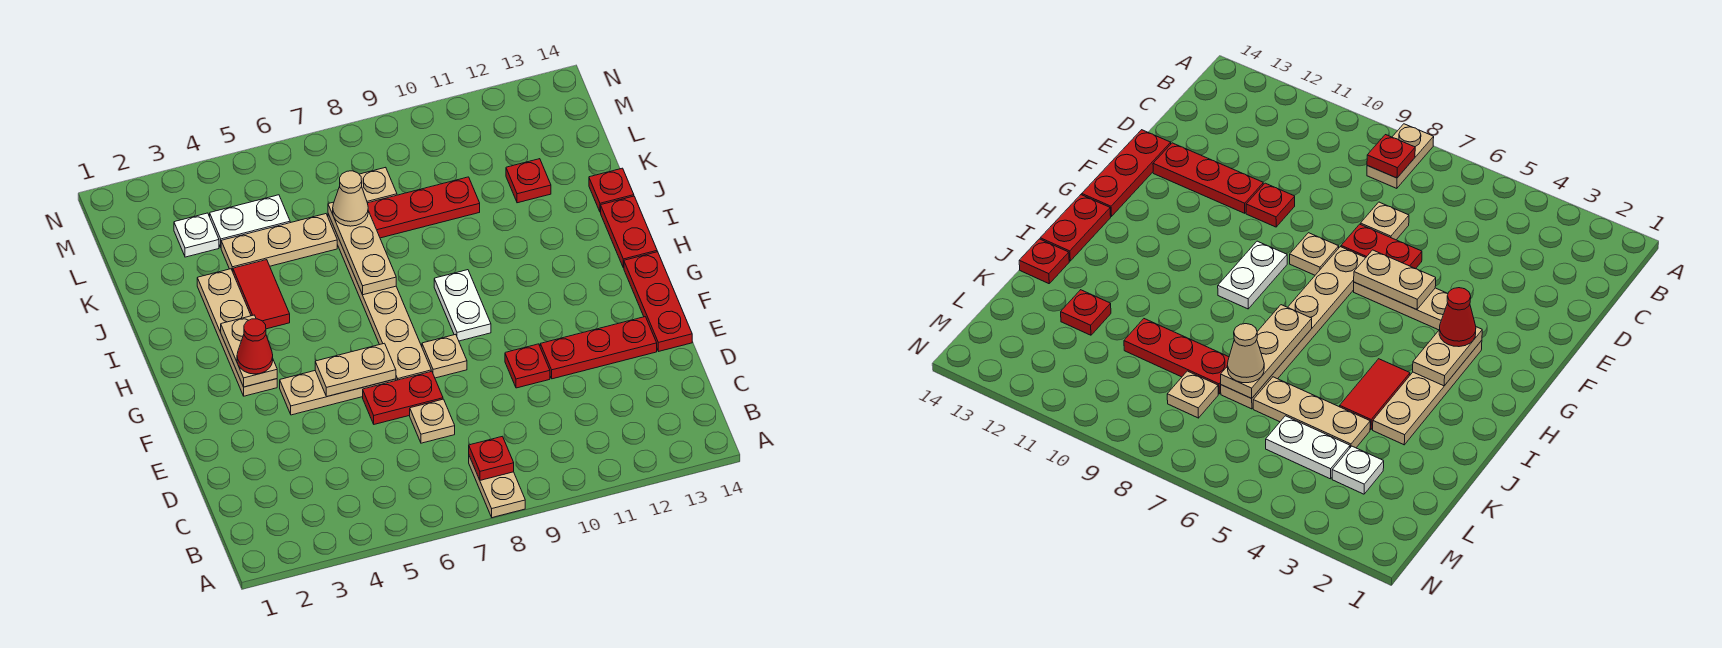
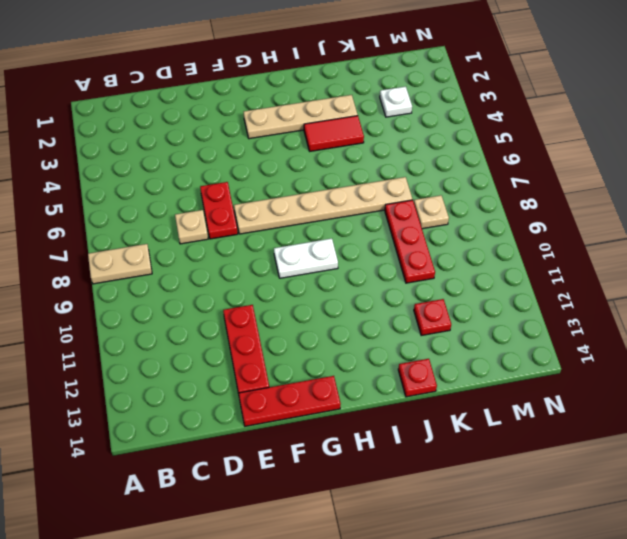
none -> red plate E10 level 1
none -> tan plate F4:F6 level 1
none -> tan plate F8 level 1

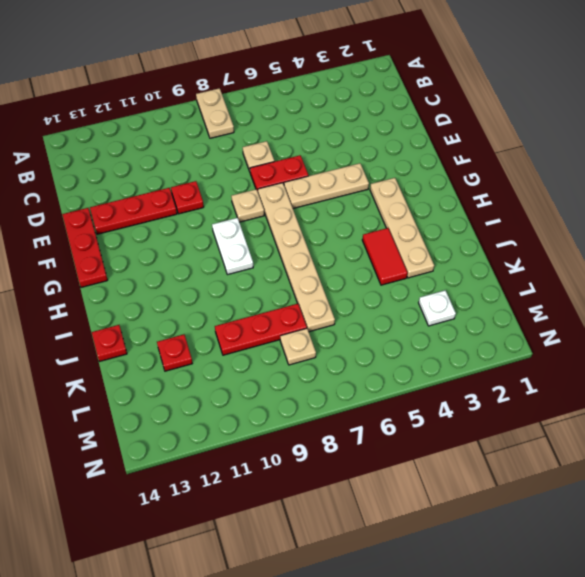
none -> red plate H14:I14 level 1
none -> tan plate K4:K6 level 1
none -> white plate L4:L5 level 1

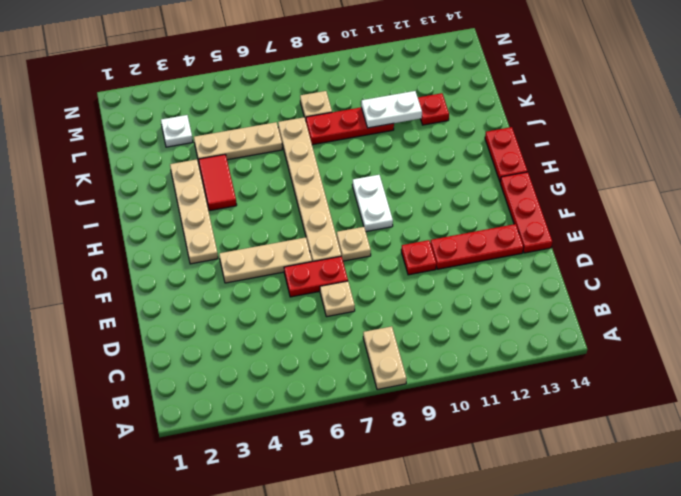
white plate K10:K11 level 2 -> white plate L4:L5 level 1
none -> red plate J14 level 1
none -> red plate B8 level 2
none -> tan plate F5:F6 level 2

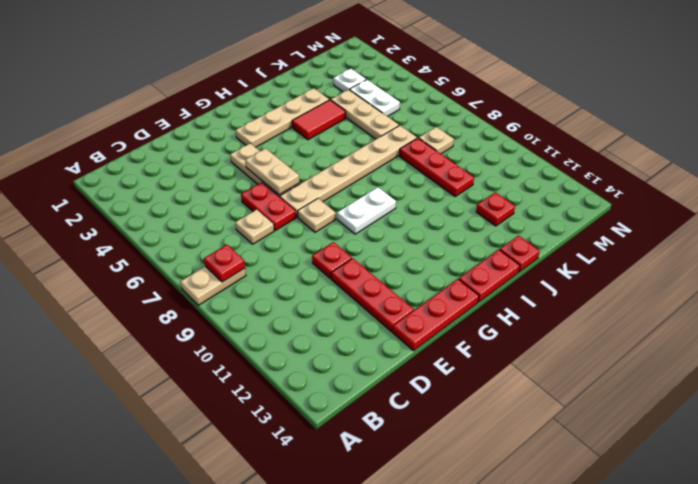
none -> tan plate G3:H3 level 2
none -> tan plate I7:K7 level 2
none -> red cone G3 level 3

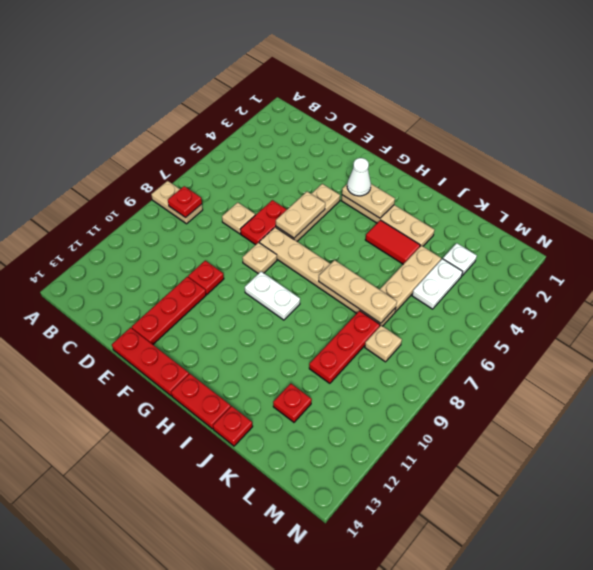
white cone G3 level 3 -> red cone G3 level 3
none -> tan cone K7 level 3

